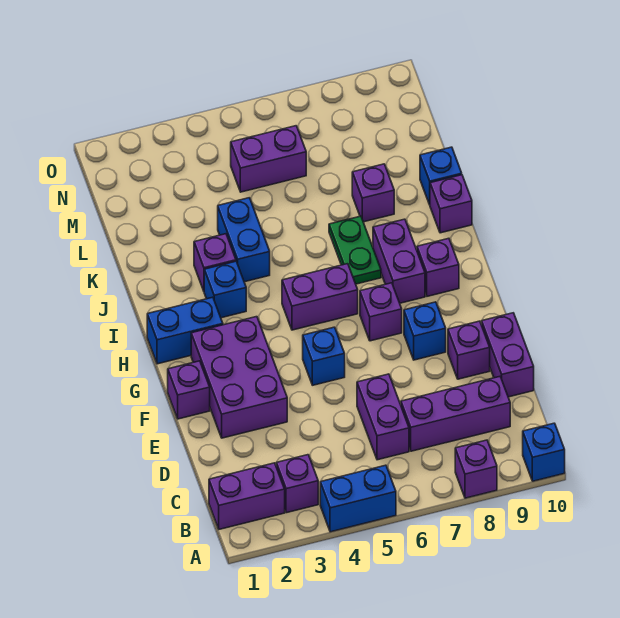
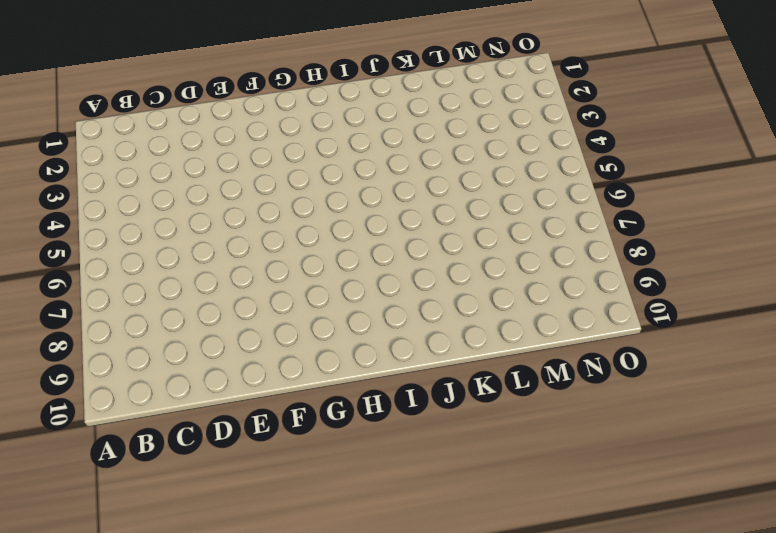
none -> blue brick A4:A5 level 1
none -> purple brick A8 level 1
none -> blue brick A10 level 1

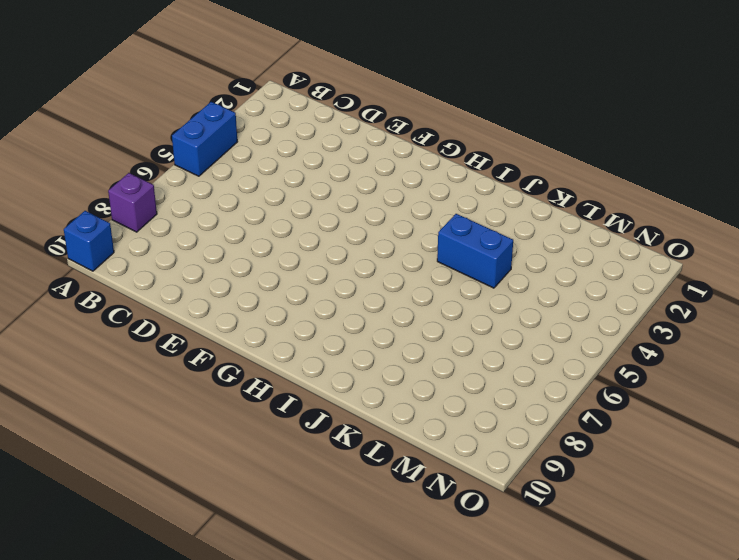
none -> purple brick B1:B2 level 1
none -> purple brick B3 level 1
none -> purple brick C6:D6 level 1

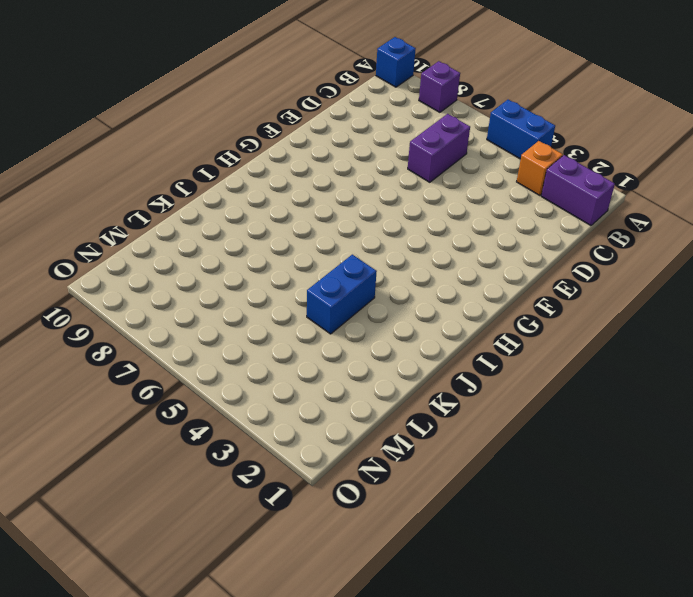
orange brick B3 level 1 -> purple brick B3 level 1
none -> purple brick C7:C9 level 1
none -> purple brick D10:E10 level 1
none -> purple brick E2:G3 level 1

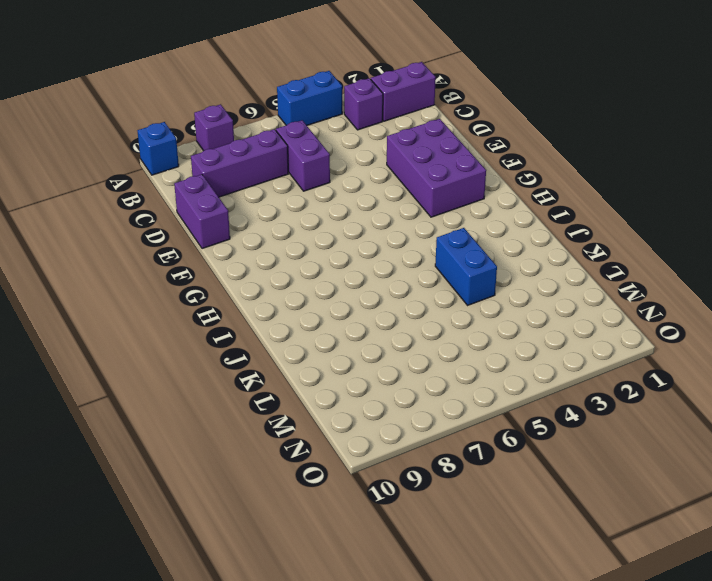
none -> purple brick E9 level 1
none -> purple brick F1 level 1
none -> blue brick F5 level 1

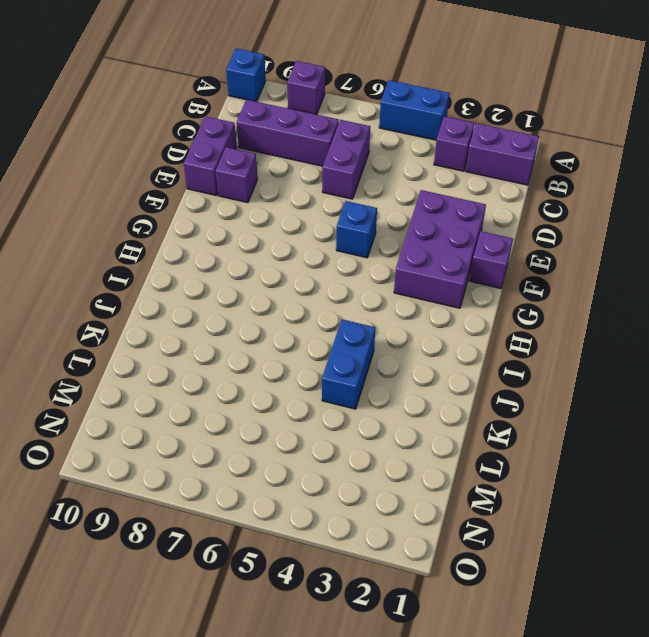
none -> blue brick F8 level 1
none -> purple brick G7 level 1
none -> blue brick H1:H2 level 1

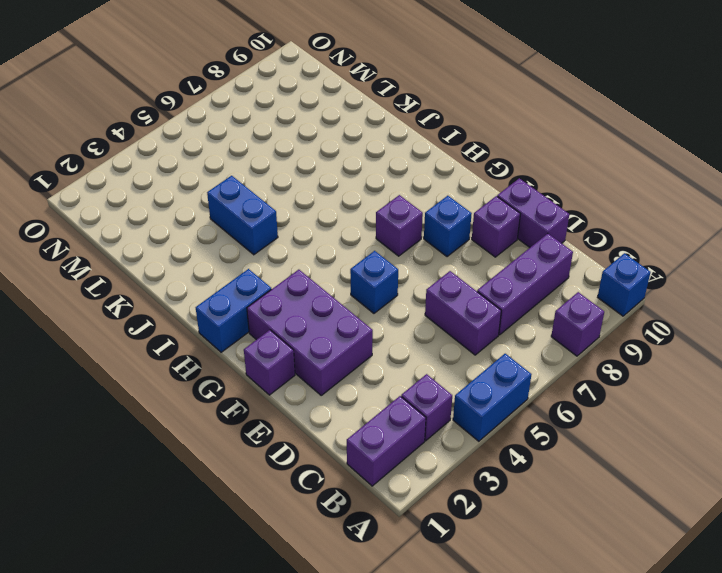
none -> purple brick H5:H6 level 1
none -> purple brick H8:I8 level 1
none -> purple brick H9 level 1

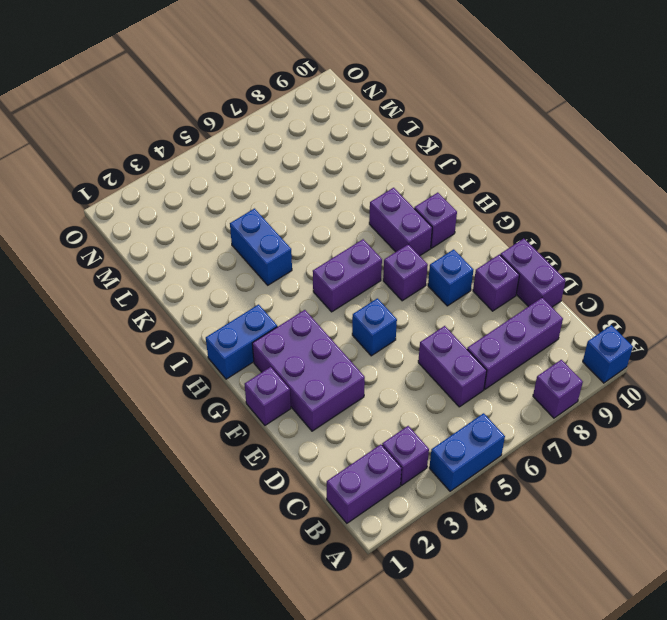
none -> blue brick I3 level 1
none -> green plate I7:J7 level 1
none -> purple brick J3 level 1

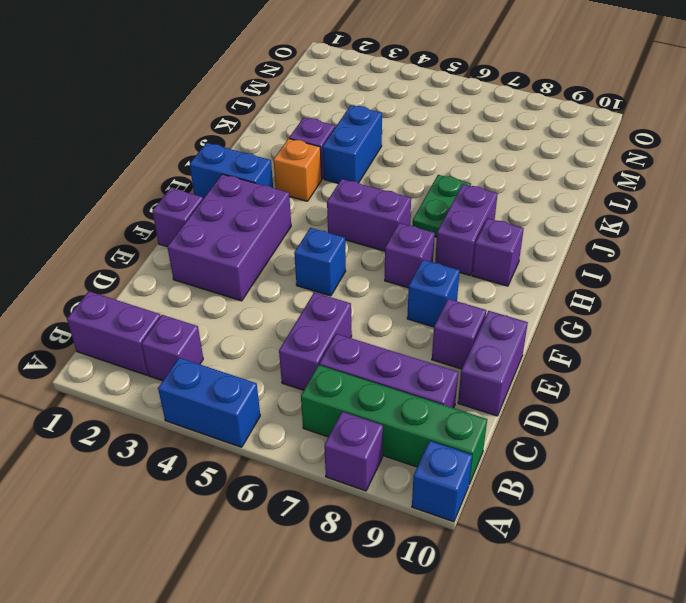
green brick B7:B10 level 1 -> none
orange brick I3 level 1 -> blue brick I3 level 1
none -> purple brick J10 level 1
none -> purple brick K8 level 1
none -> blue brick K10 level 1

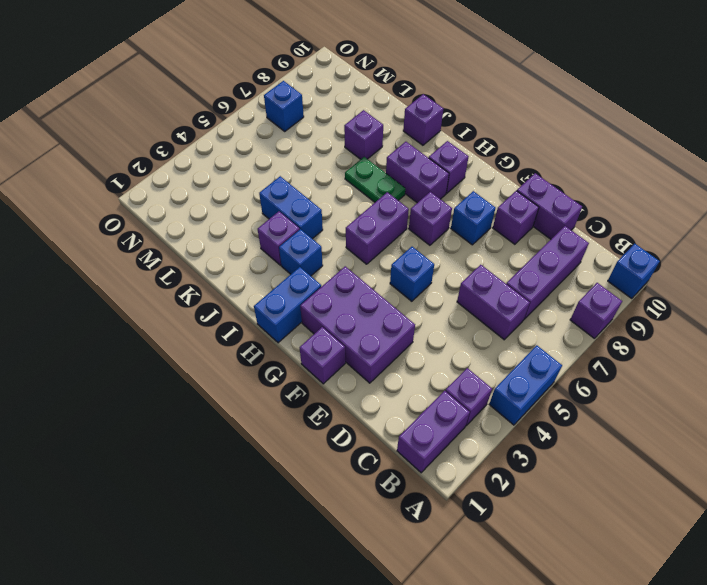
blue brick N7 level 1 -> blue brick K10 level 1
none -> purple brick M5:M6 level 1

